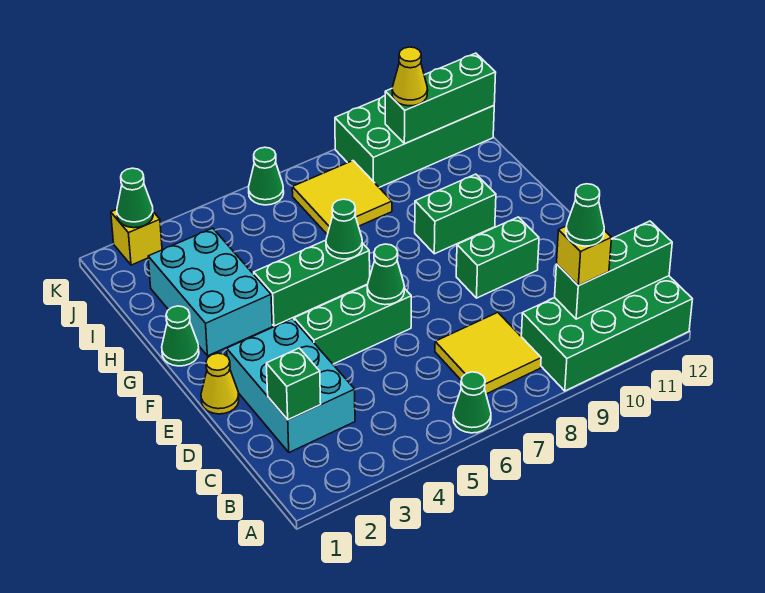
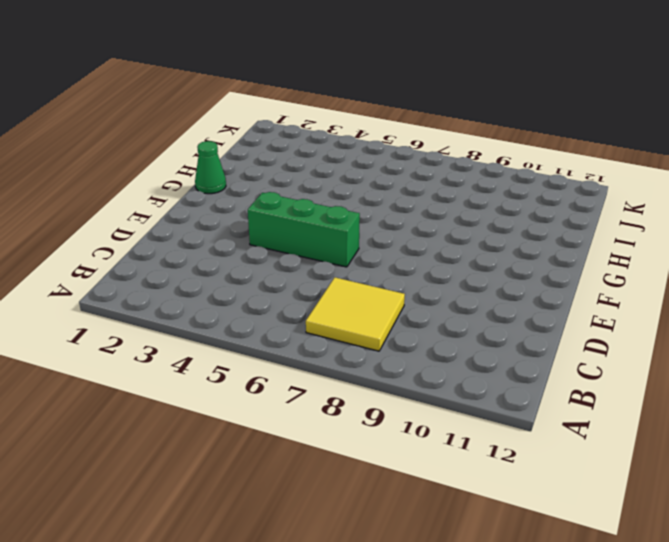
none -> green cone A6 level 1
none -> green brick A9:B12 level 1
none -> cyan brick C2:E3 level 1

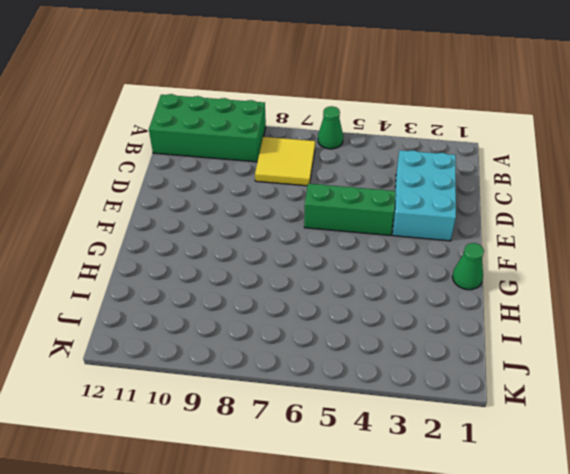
none -> yellow cone E1 level 1
none -> green brick E9:E10 level 1
none -> cyan brick G2:I3 level 1

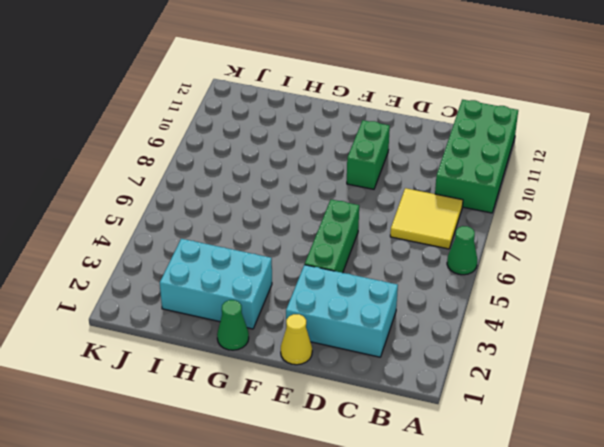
none -> green brick G4:G6 level 1
none -> green brick G9:G10 level 1
none -> yellow tile I7:J8 level 1

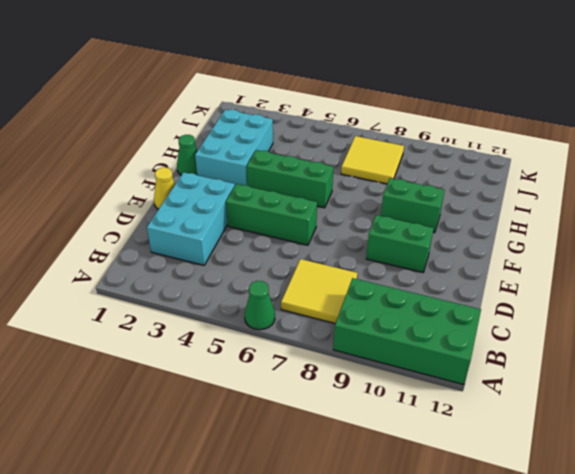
none -> green brick J9:K12 level 1
none -> yellow brick K2 level 1
none -> green cone K6 level 1

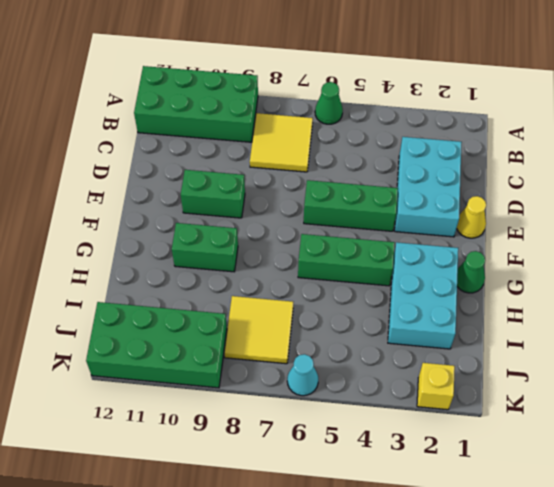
cyan cone K6 level 1 -> green cone K6 level 1
none -> green brick B10:B12 level 2
none -> green brick C2 level 2
none -> green cone E6 level 2

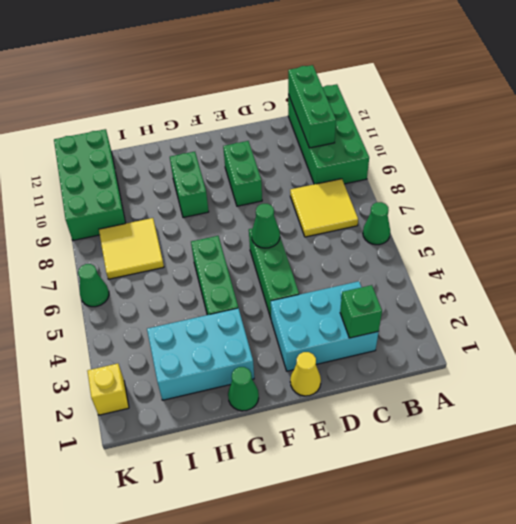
none -> green cone G6 level 2
none -> green brick J10:J12 level 2
none -> green cone K2 level 2

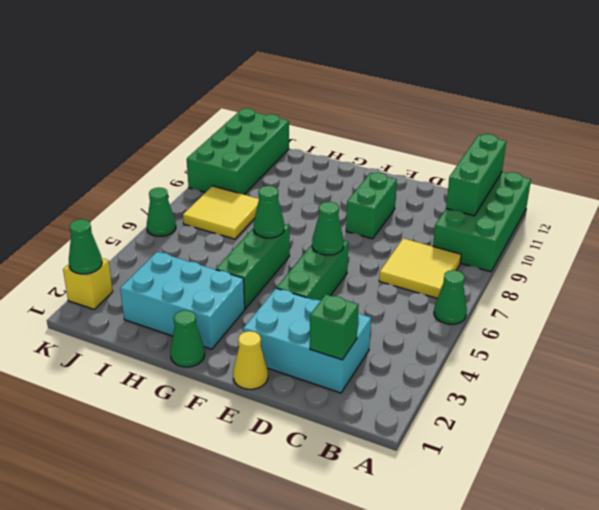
none -> green brick G9:G10 level 1
none -> green brick J10:J12 level 2
none -> yellow brick B10 level 3

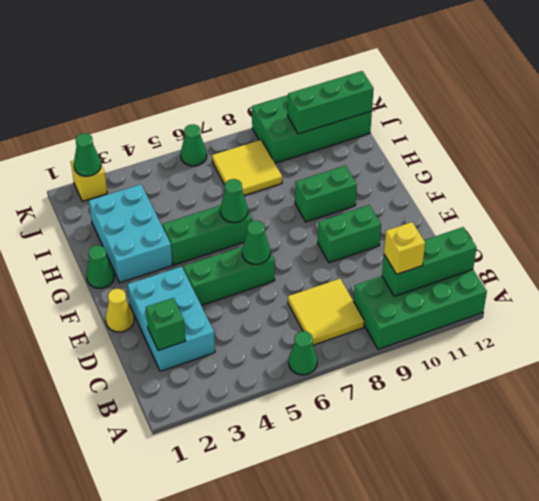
none -> yellow cone J10 level 3
none -> green cone B10 level 4

